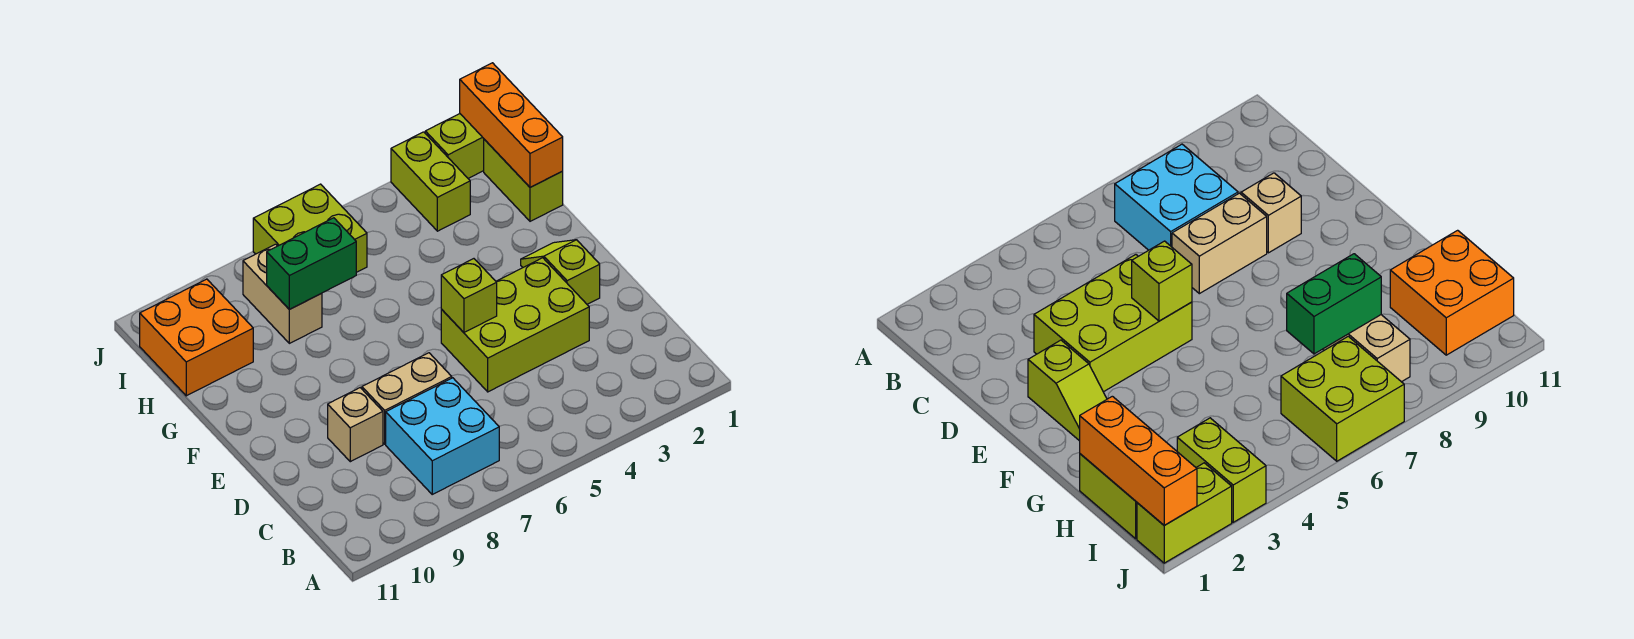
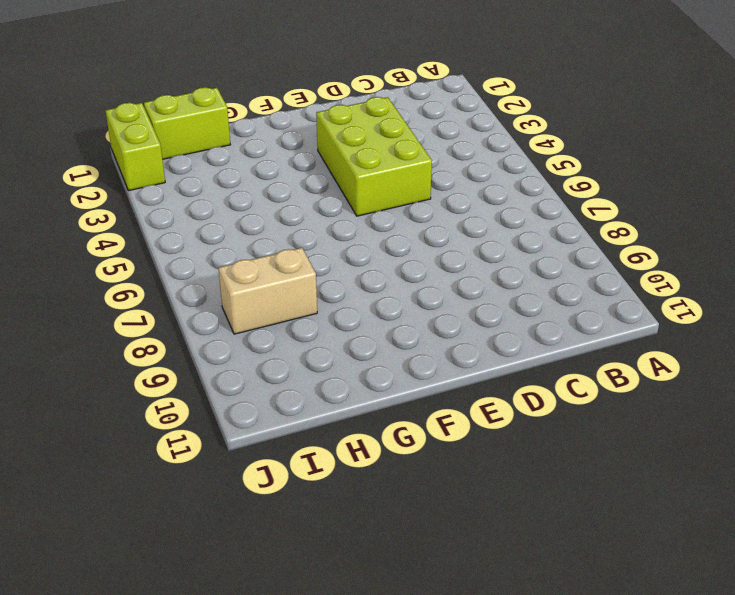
none -> cyan brick B7:C8 level 1
none -> tan brick D7:D8 level 1
none -> tan brick D9 level 1

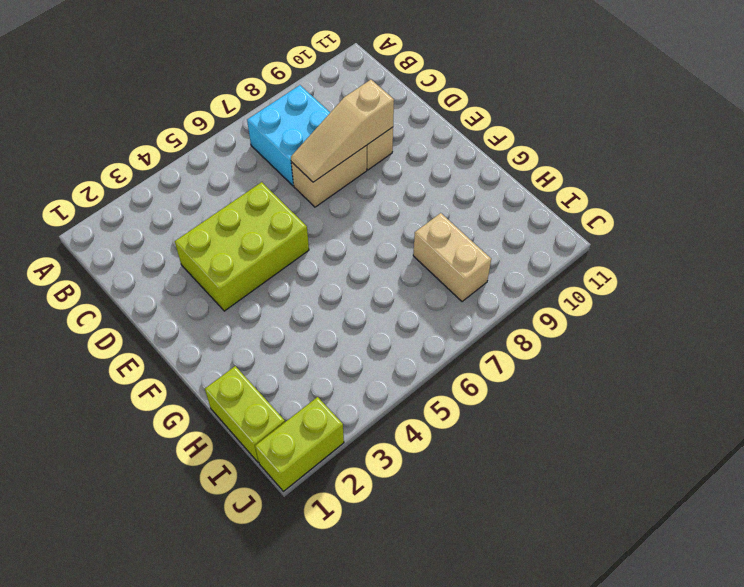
tan slope D7:D9 level 2 top 9 -> none
none -> lime slope E2:F2 level 1 top E
none -> orange brick H10:I11 level 1
none -> lime brick I3:J3 level 1

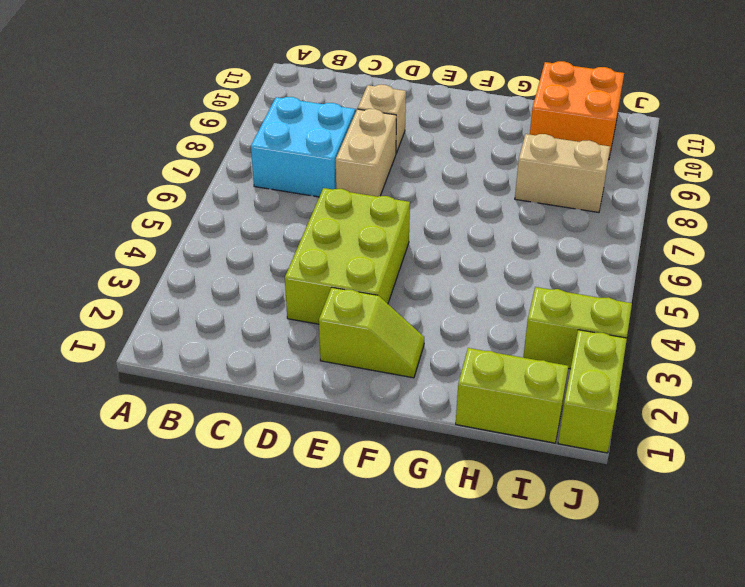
none -> lime brick I6:J7 level 1
none -> lime brick E5 level 2
none -> orange brick H1:J1 level 2

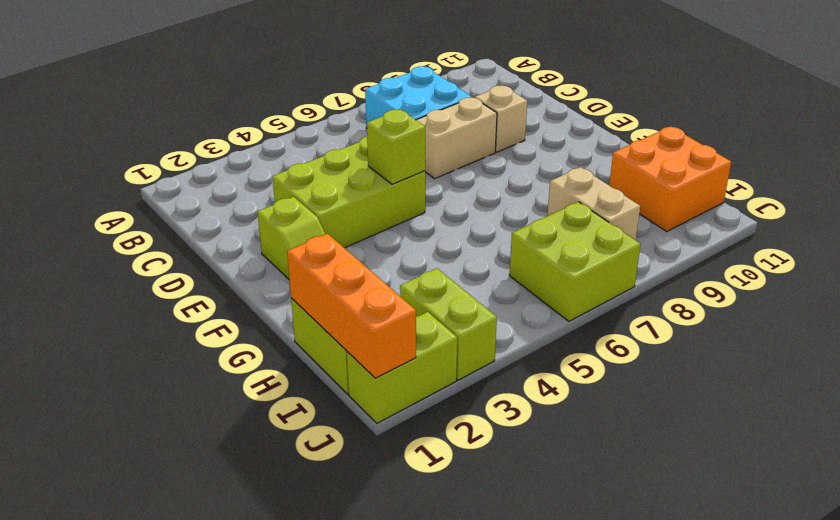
none -> green brick H7:H8 level 2

